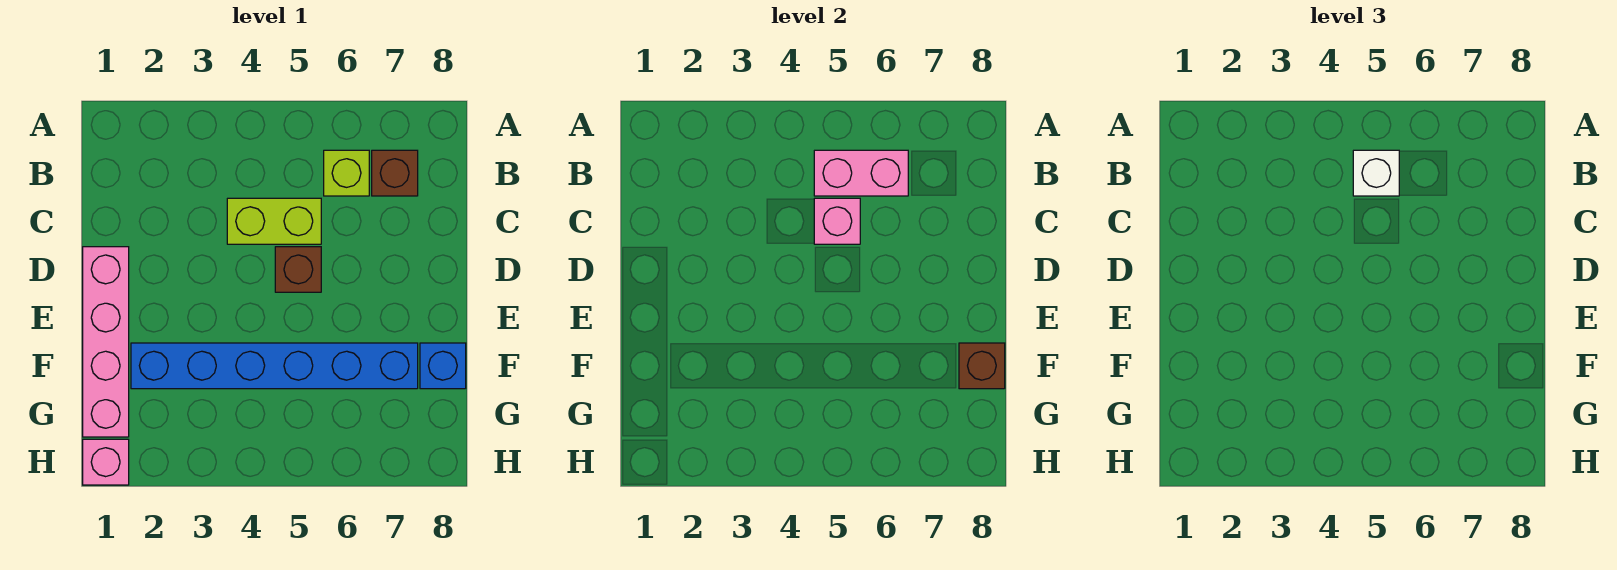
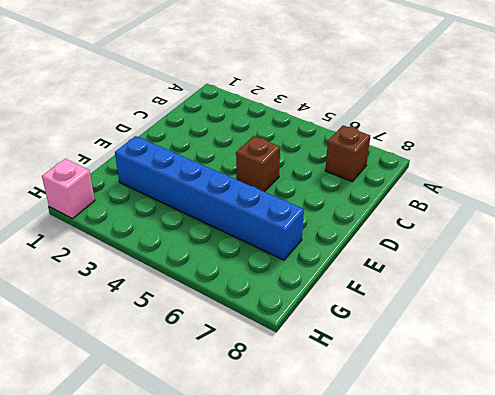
none -> lime brick B6 level 1
none -> lime brick C4:C5 level 1
none -> pink brick D1:G1 level 1

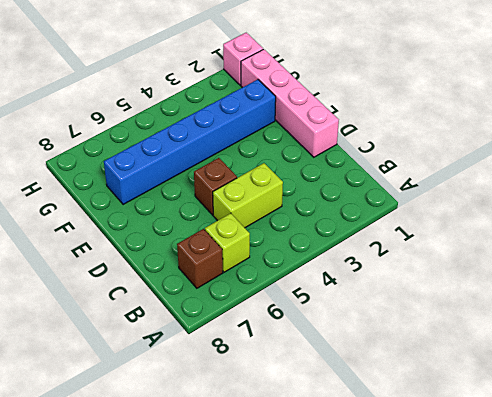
none -> blue brick F8 level 1
none -> pink brick B5:B6 level 2
none -> pink brick C5 level 2

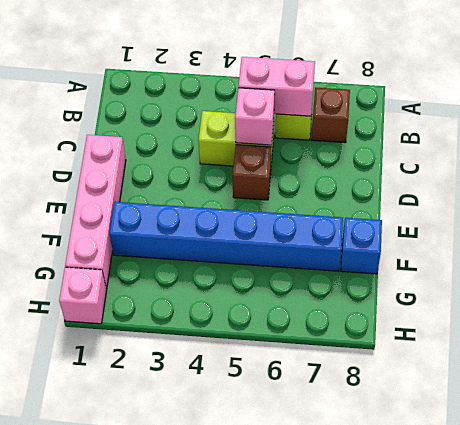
none -> brown brick F8 level 2
none -> white brick B5 level 3

